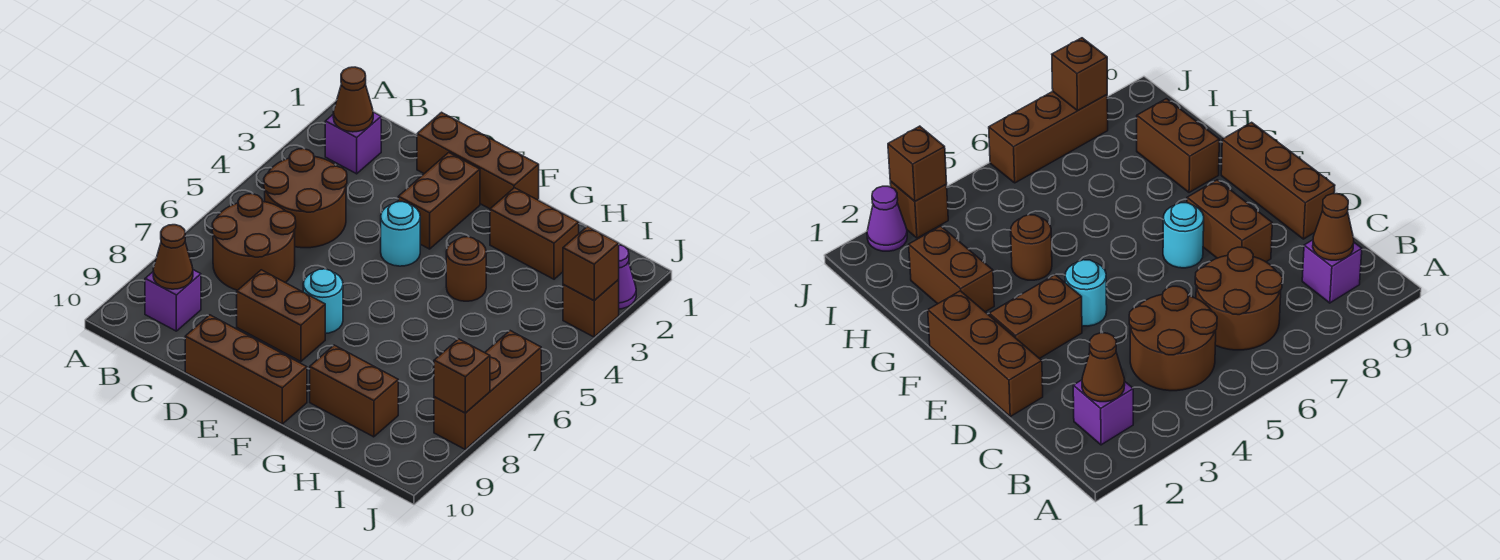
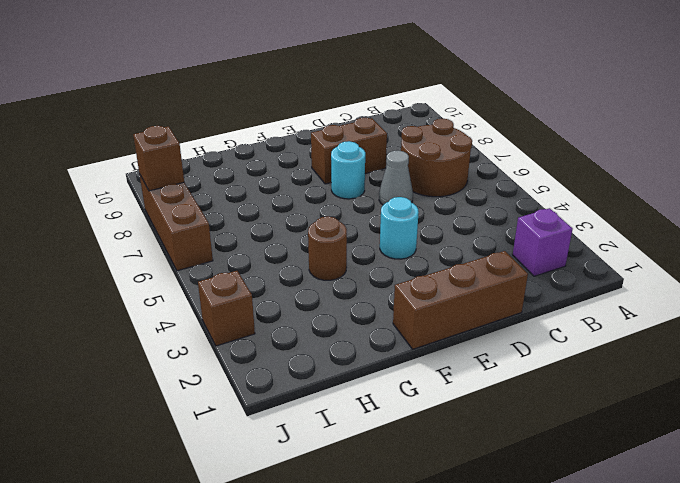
grey cone D6 level 1 -> none
none -> brown round brick B4:C5 level 1
none -> purple brick B9 level 1
none -> brown brick D10:F10 level 1

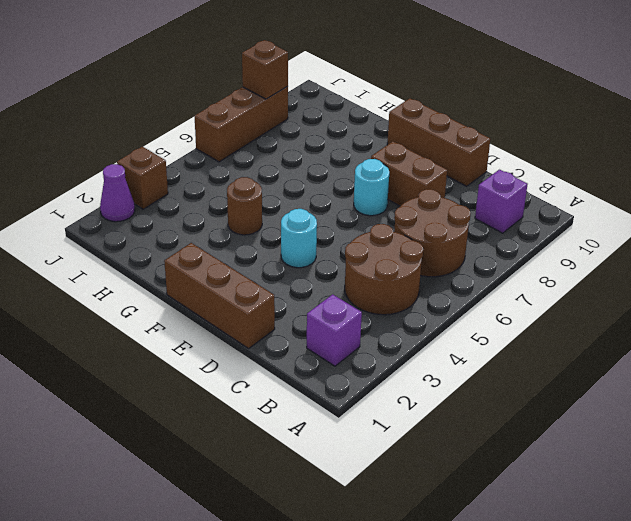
none -> brown brick E2:E3 level 1
none -> brown brick G2:H2 level 1
none -> brown brick G9:H9 level 1

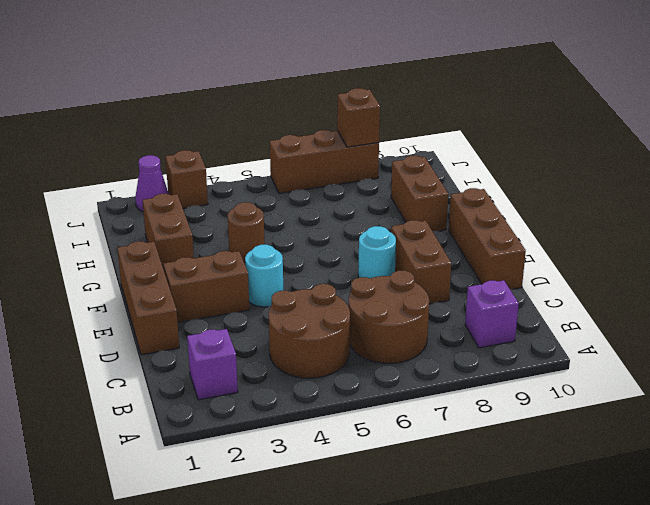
none -> brown cone B2 level 2
none -> brown cone B9 level 2
none -> brown brick J3 level 2

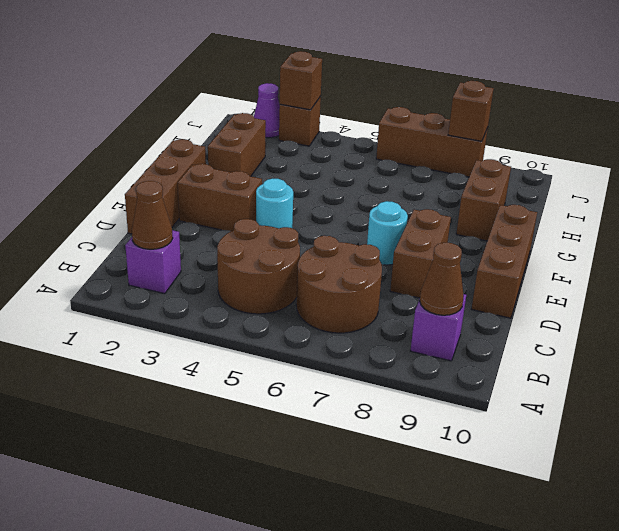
none -> brown round brick G4 level 1

